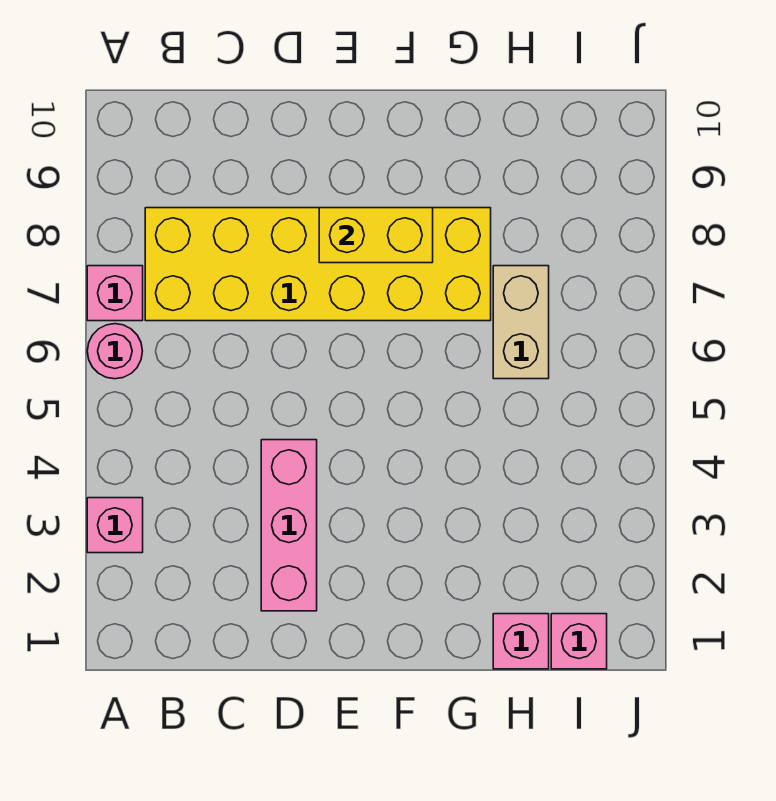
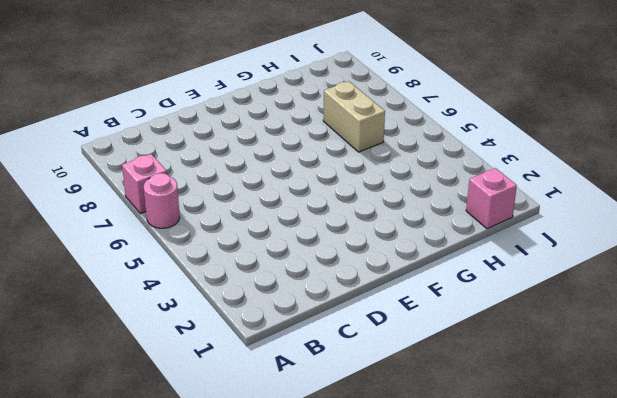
none -> pink brick A3 level 1
none -> yellow brick B7:G8 level 1

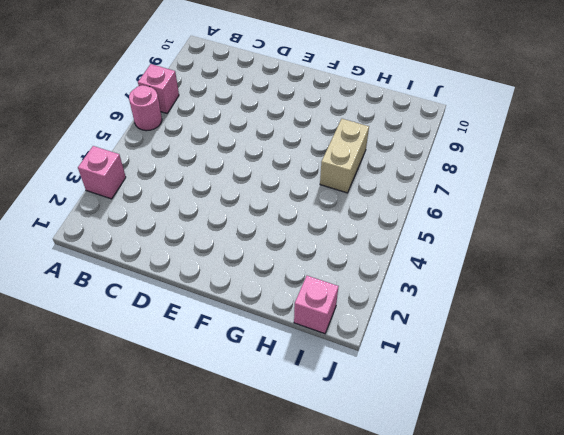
none -> yellow brick B7:G8 level 1
none -> pink brick D2:D4 level 1

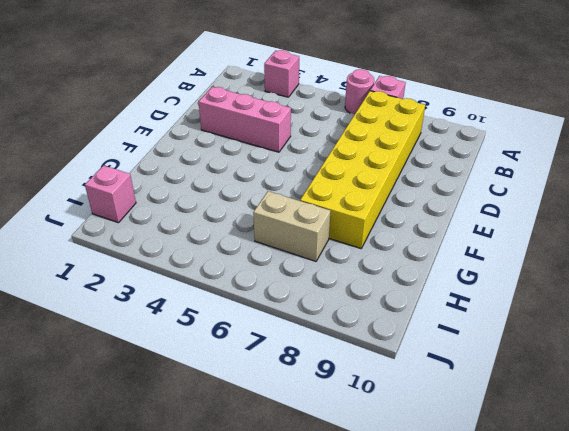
none -> pink brick H1 level 1
none -> yellow brick E8:F8 level 2

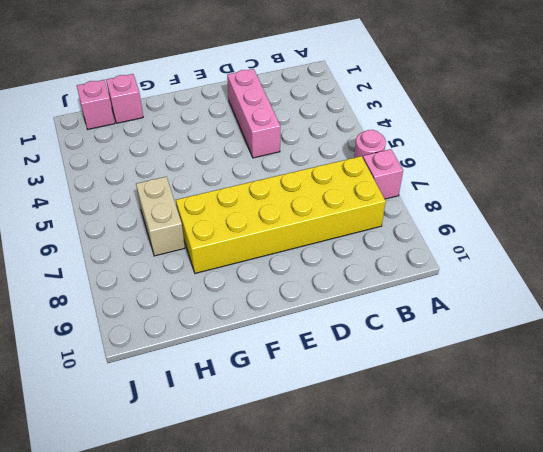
none -> pink brick A3 level 1
none -> yellow brick E8:F8 level 2

